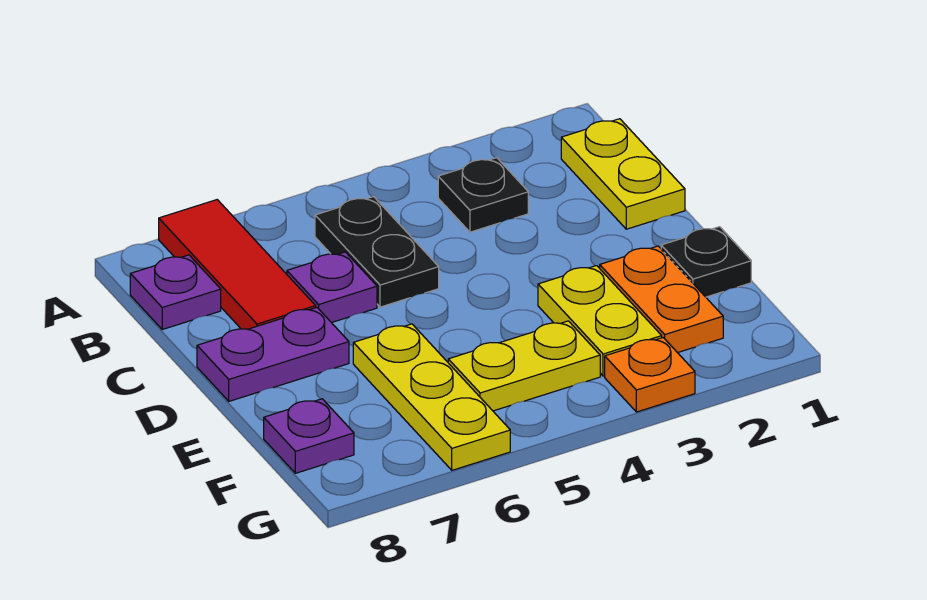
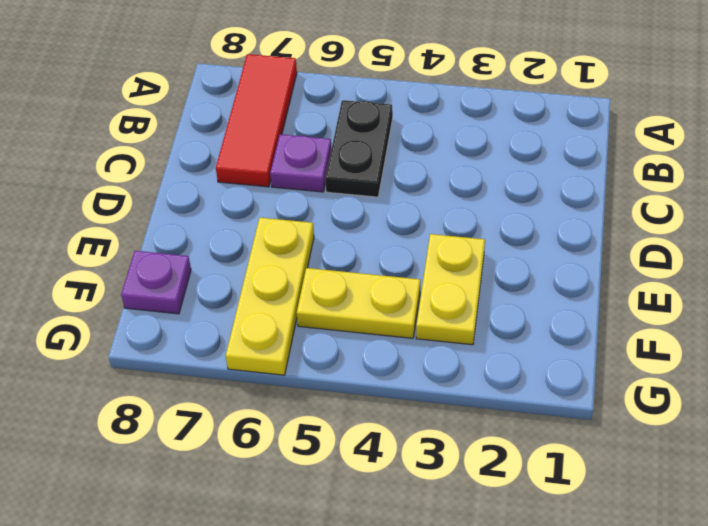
none -> yellow plate B1:C1 level 1
none -> black plate B3 level 1
none -> purple plate B8 level 1

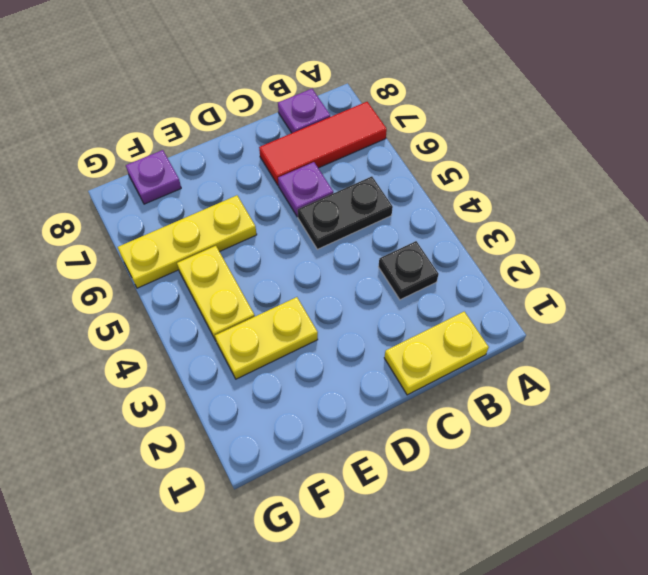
none -> purple plate D7:D8 level 1
none -> black plate E1 level 1
none -> orange plate E2:F2 level 1

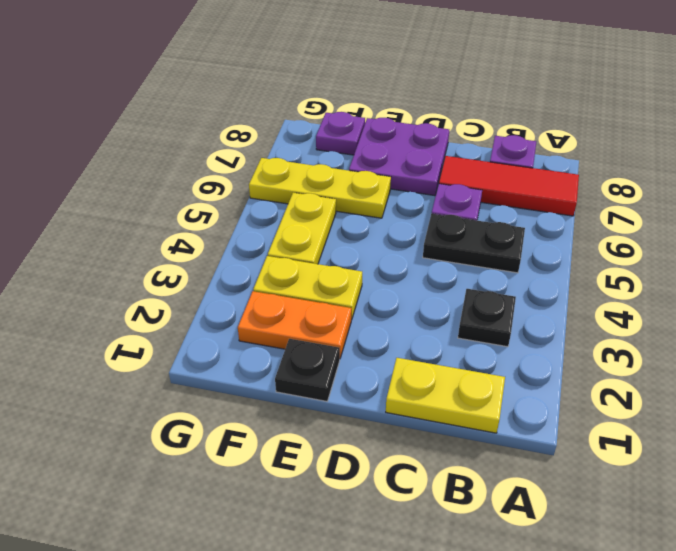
purple plate D7:E8 level 1 -> purple plate D7:D8 level 1
none -> orange plate G3 level 1

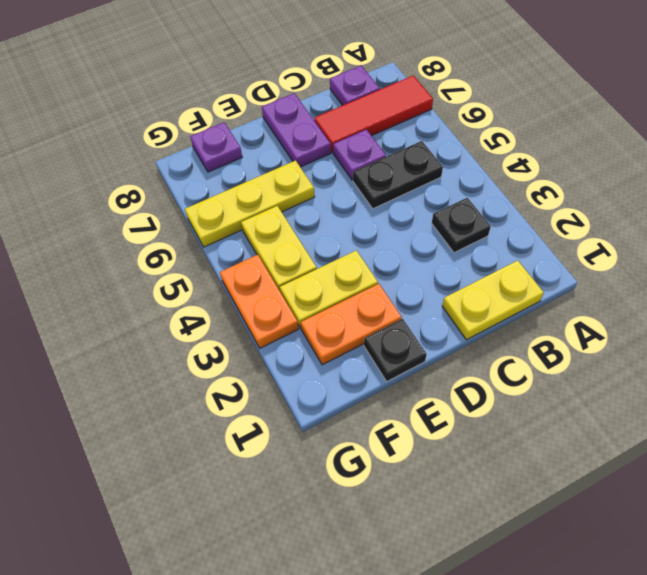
orange plate G3:G4 level 1 -> orange plate G3 level 1

